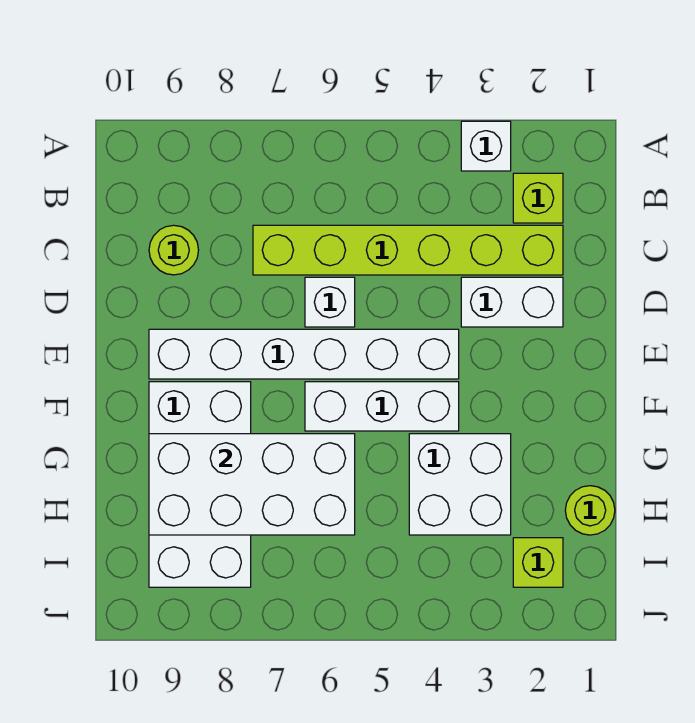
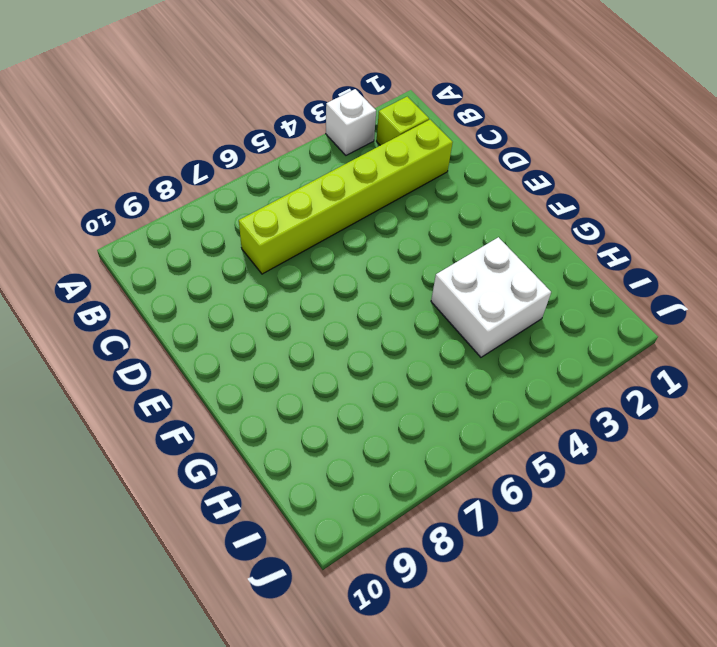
none -> lime round brick C9 level 1
none -> white brick D2:D3 level 1
none -> white brick D6 level 1

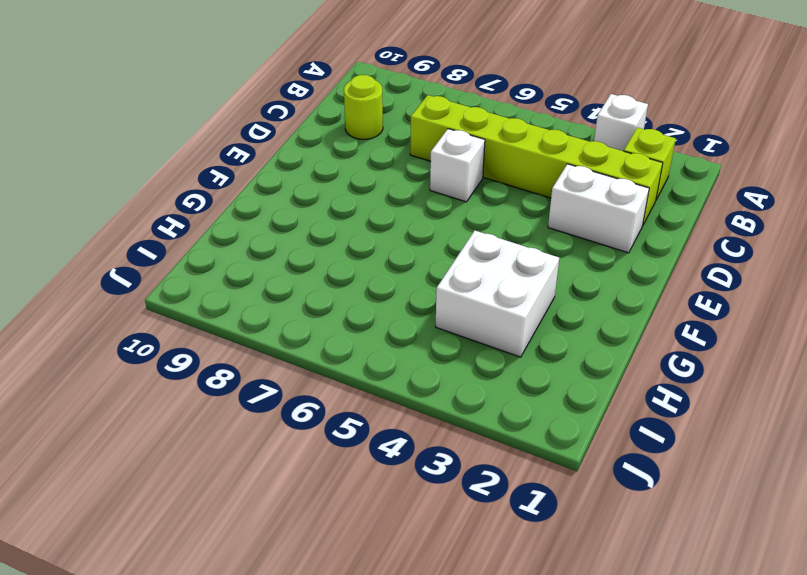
none -> white brick E4:E9 level 1
none -> white brick F4:F6 level 1
none -> white brick F8:I9 level 1

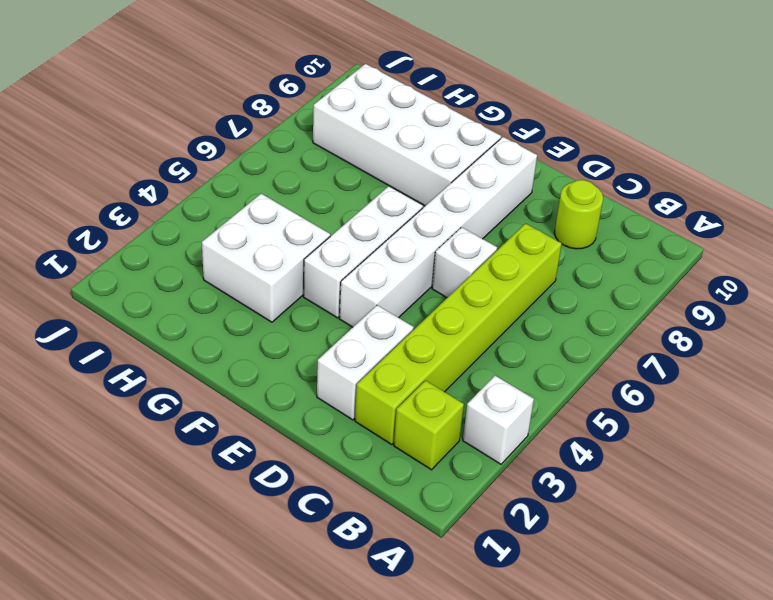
none -> lime round brick H1 level 1
none -> lime brick I2 level 1
none -> white brick G6:H9 level 2

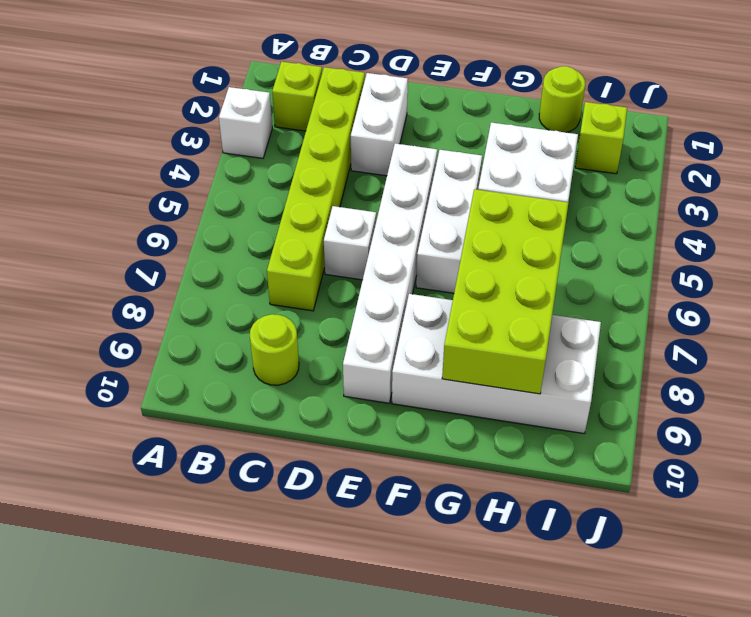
lime brick G6:H9 level 2 -> white brick G6:H9 level 2

